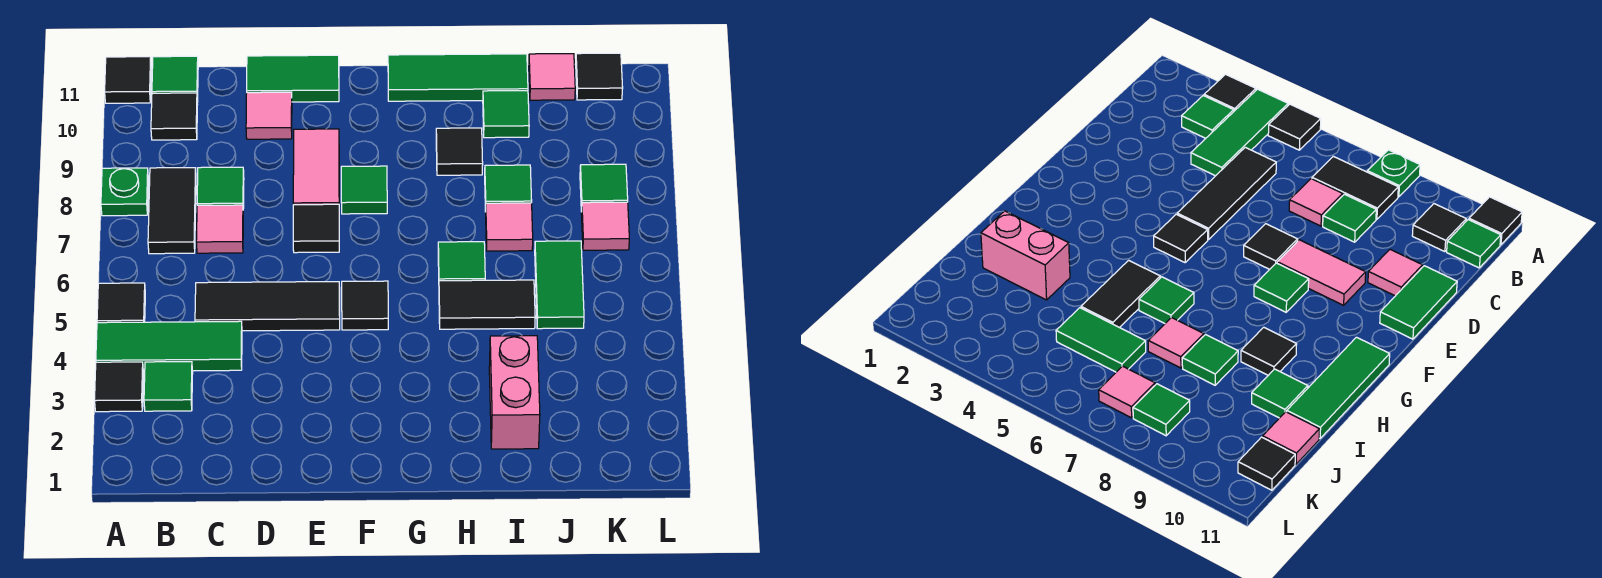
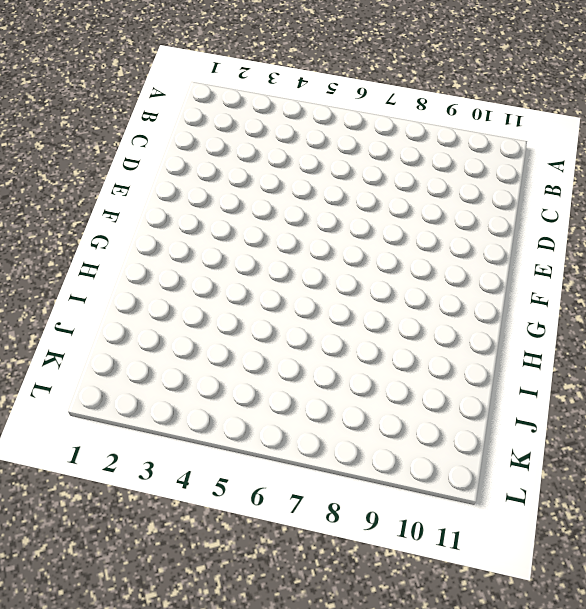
none -> black tile A3 level 1
none -> green tile A4:C4 level 1
none -> black tile A5 level 1
none -> green plate A8 level 1

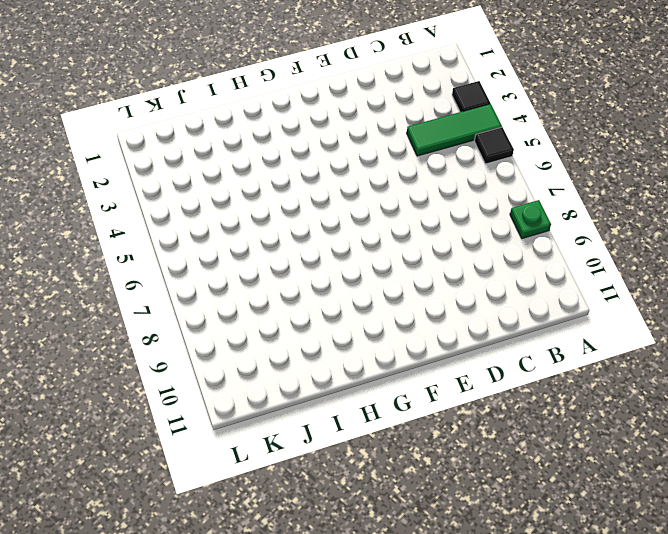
none -> black tile A11 level 1
none -> green tile B3 level 1
none -> black tile B7:B8 level 1
none -> black tile B10 level 1

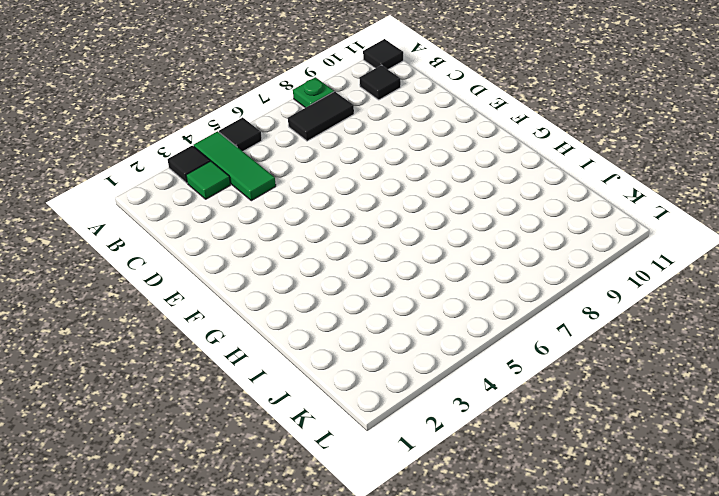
none -> green tile B11 level 1
none -> black tile C5:E5 level 1
none -> pink tile C7 level 1
none -> green tile C8 level 1

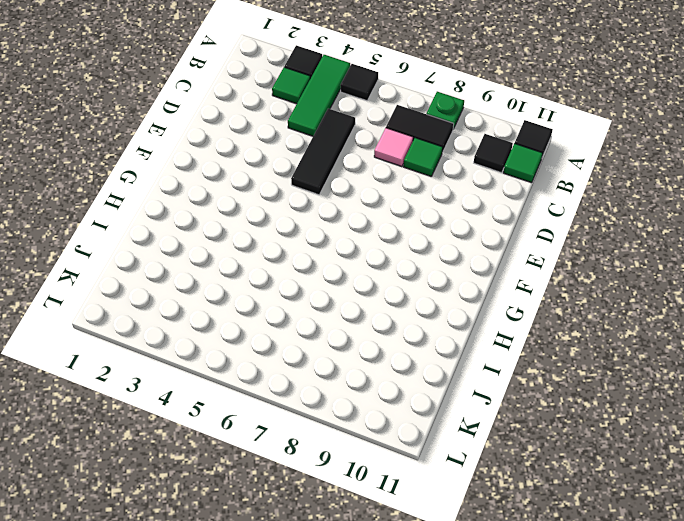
none -> pink tile D10 level 1
none -> green tile D11:E11 level 1
none -> black tile E7 level 1
none -> pink tile E8:E9 level 1

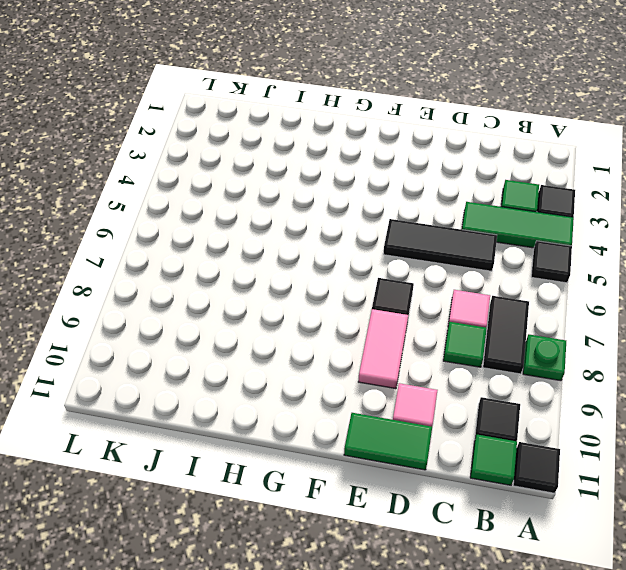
none -> black tile F5 level 1
none -> green tile F8 level 1
none -> green tile G11:I11 level 1
none -> black tile H5:I5 level 1

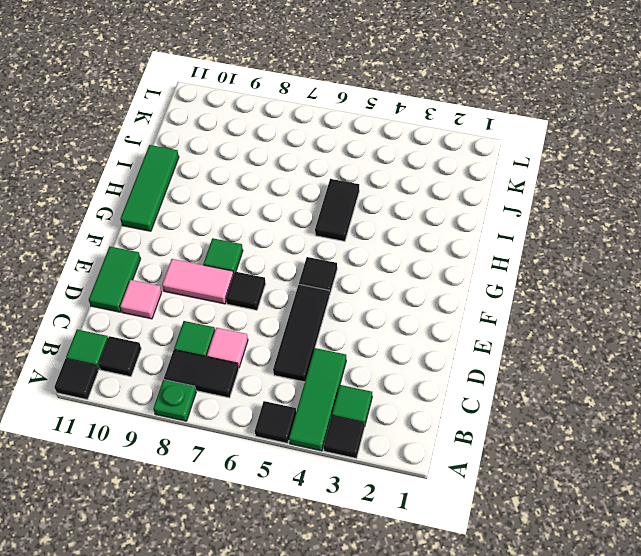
none -> green tile H6 level 1
none -> black tile H9 level 1
none -> pink brick I2:I3 level 1
none -> pink tile I7 level 1

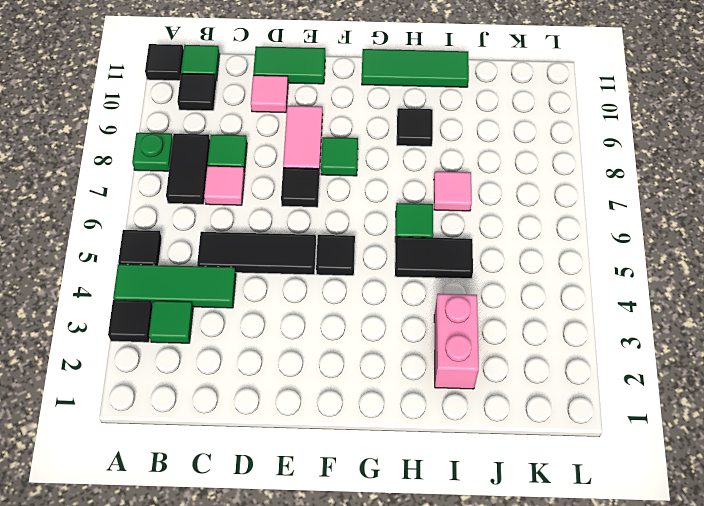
none -> green tile I8 level 1
none -> green tile I10 level 1
none -> green tile J5:J6 level 1
none -> pink tile J11 level 1

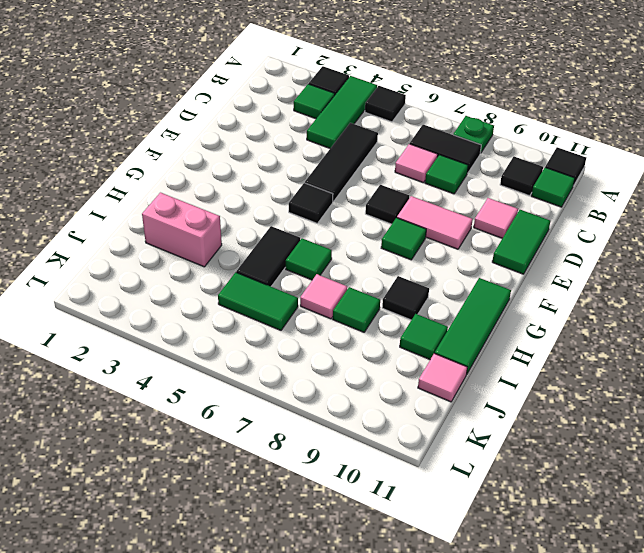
none -> pink tile K7 level 1
none -> green tile K8 level 1
none -> black tile K11 level 1

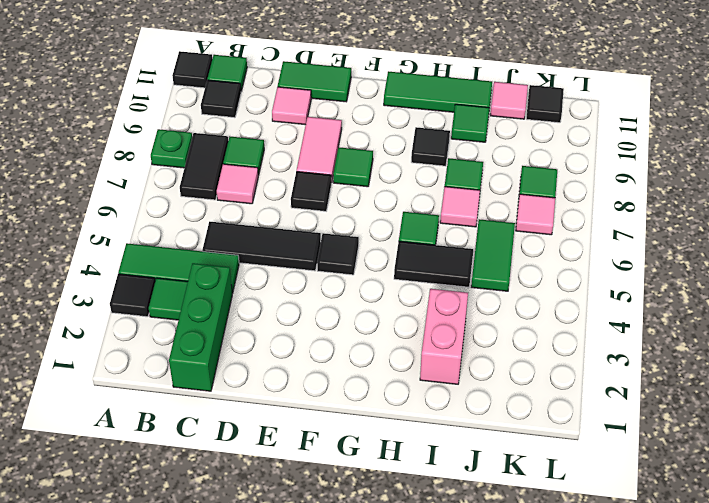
green brick C1:C3 level 1 -> none
none -> black tile A5 level 1

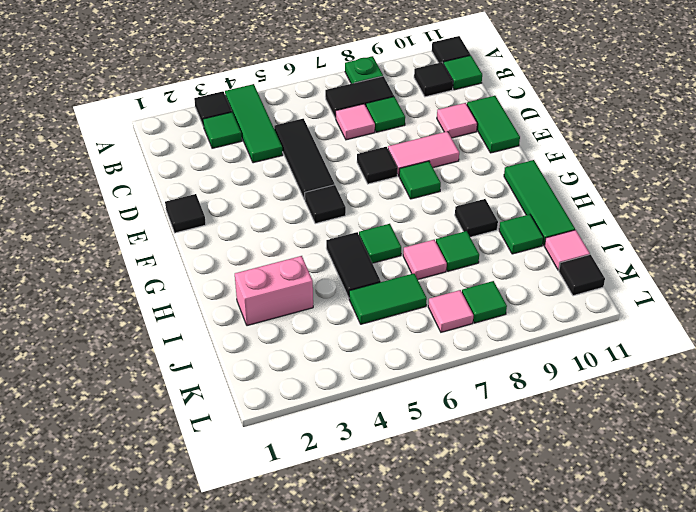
black tile E1 level 1 -> black tile A5 level 1

